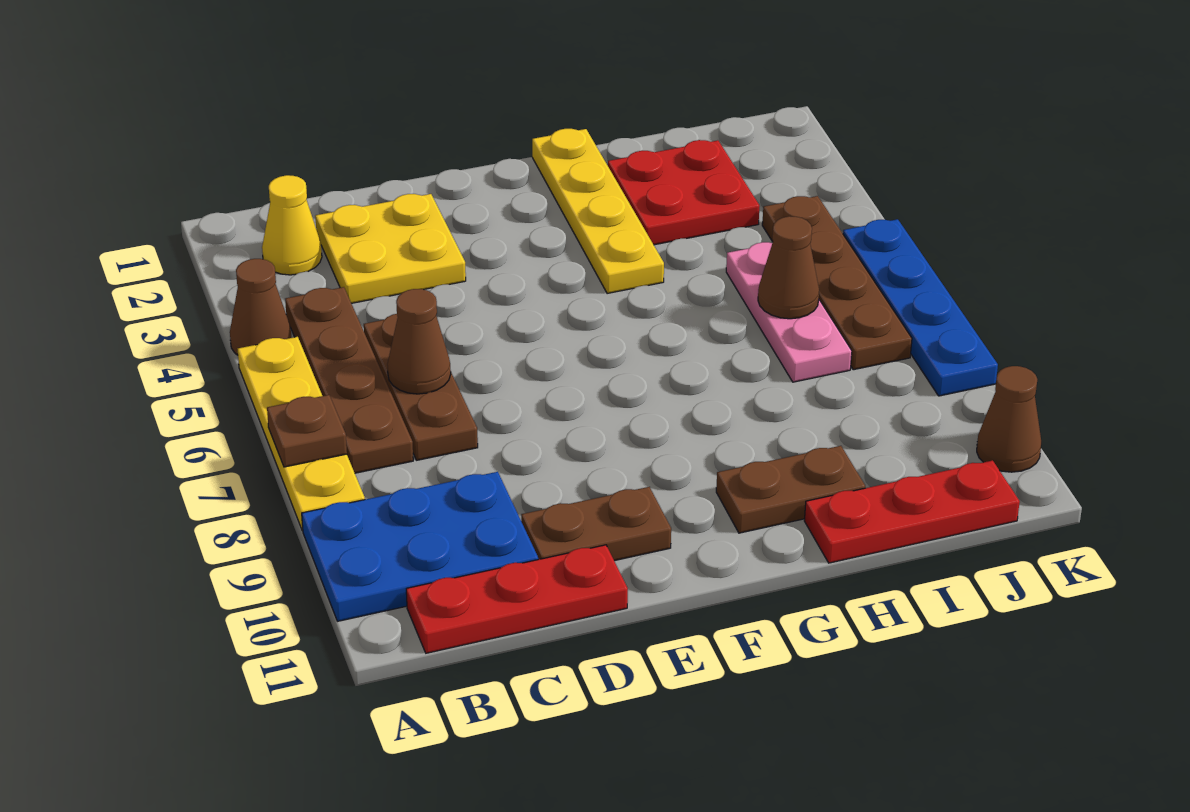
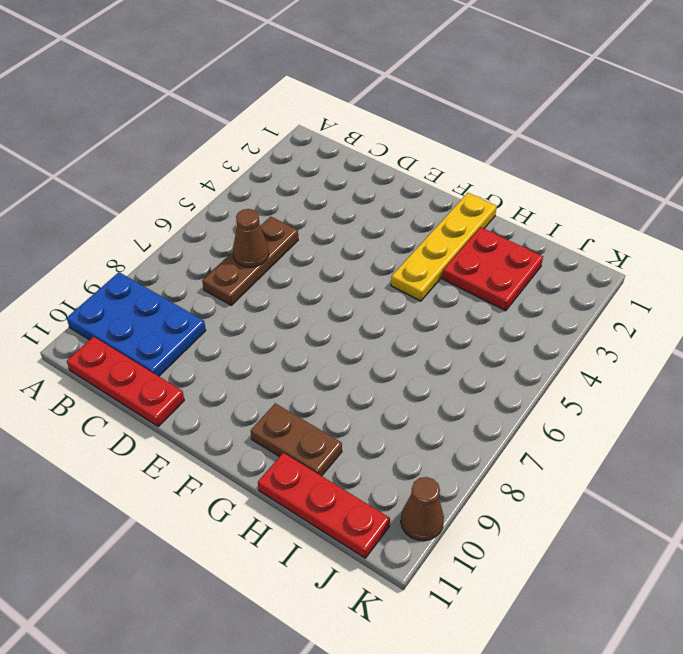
none -> brown cone A4 level 1
none -> yellow plate A5:A8 level 1
none -> yellow cone B2 level 1

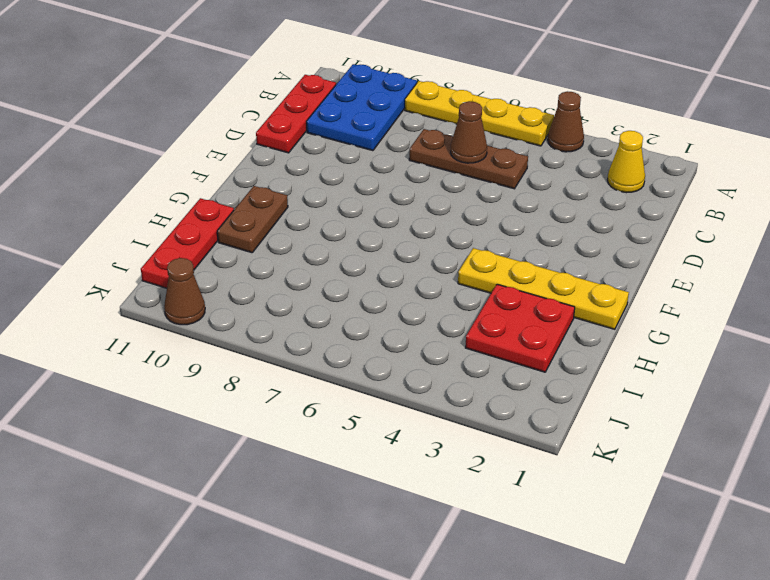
none -> brown plate B4:B7 level 1
none -> yellow plate C2:D3 level 1
none -> brown plate D10:E10 level 1

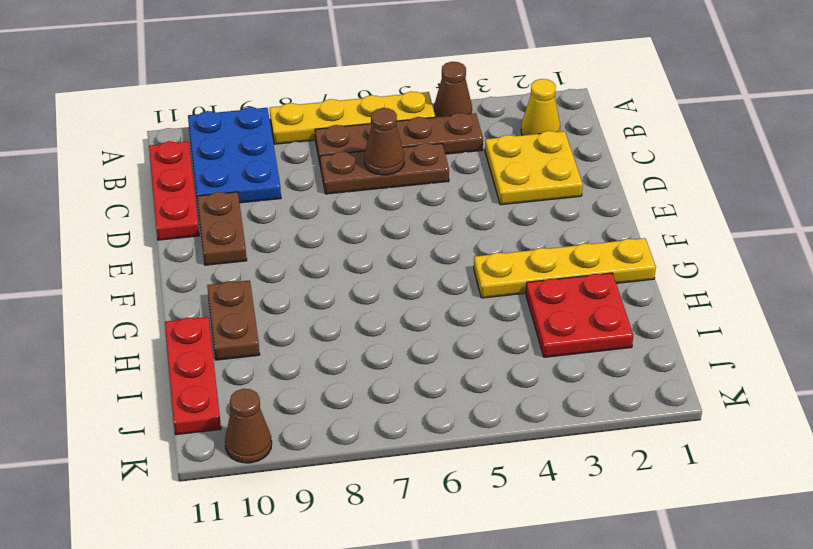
none -> pink plate I5:I7 level 1
none -> brown plate J4:J7 level 1
none -> blue plate K5:K8 level 1

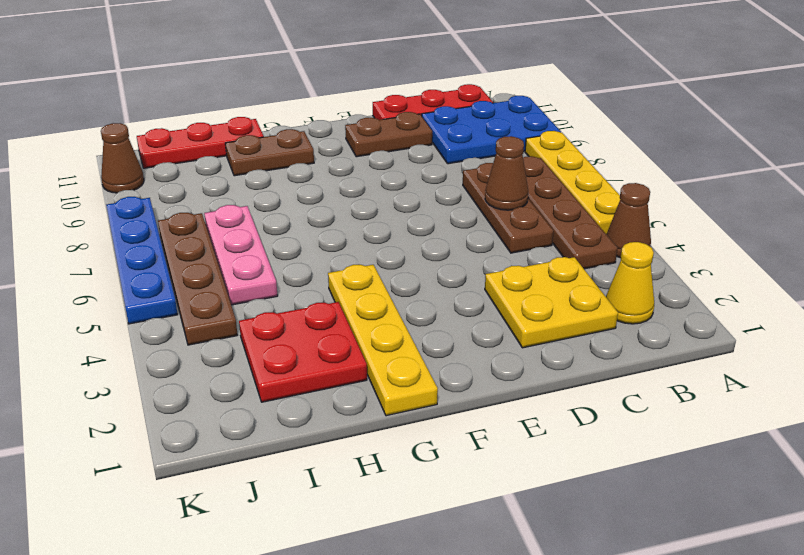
none -> brown plate A7 level 2
none -> brown cone I6 level 2

